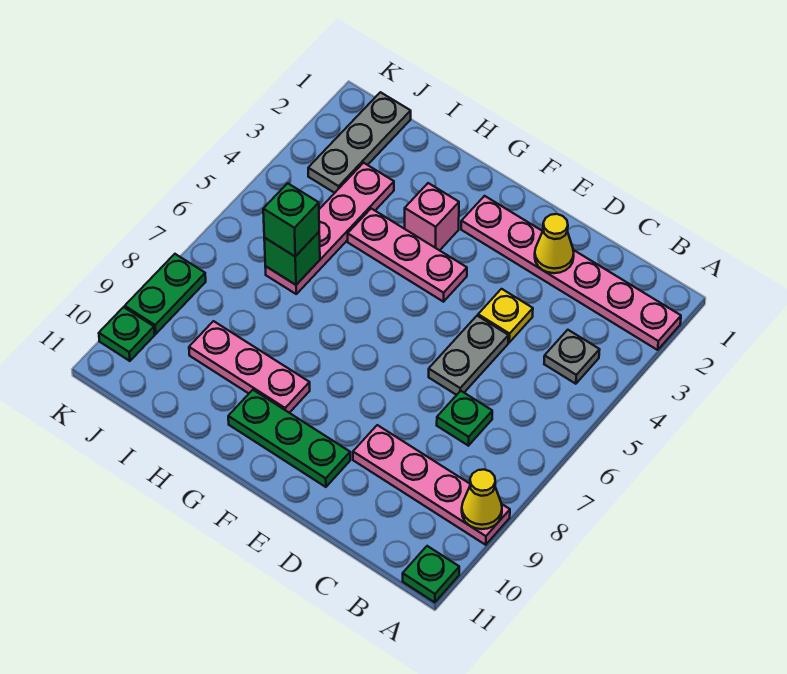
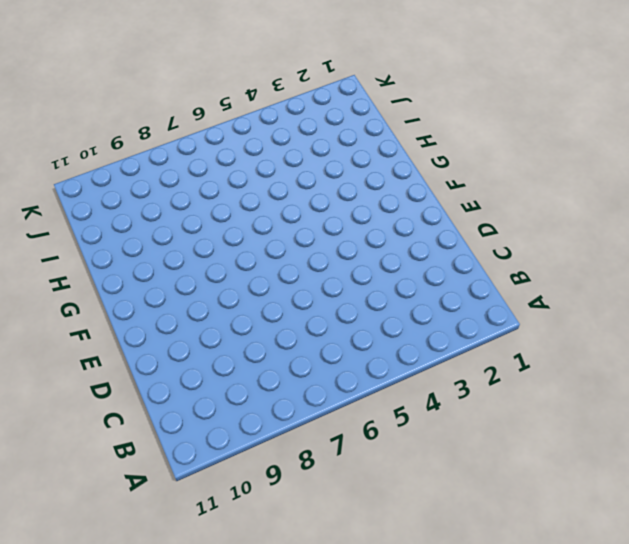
none -> pink plate A2:F2 level 1
none -> pink plate A9:D9 level 1
none -> green plate A11 level 1

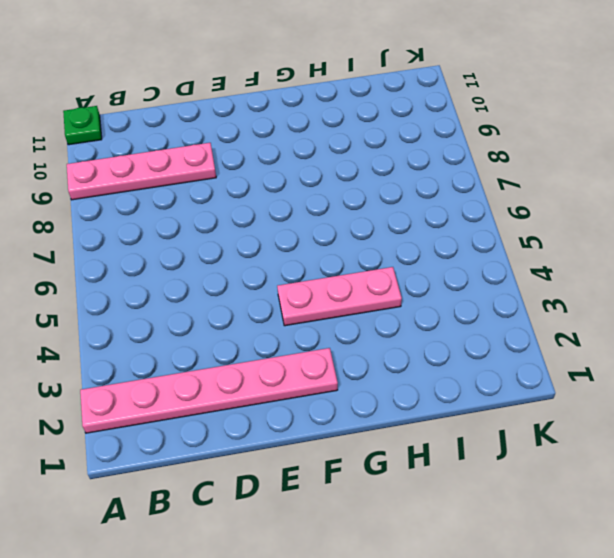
none -> grey plate B4 level 1
none -> green plate C7 level 1
none -> yellow plate D4 level 1

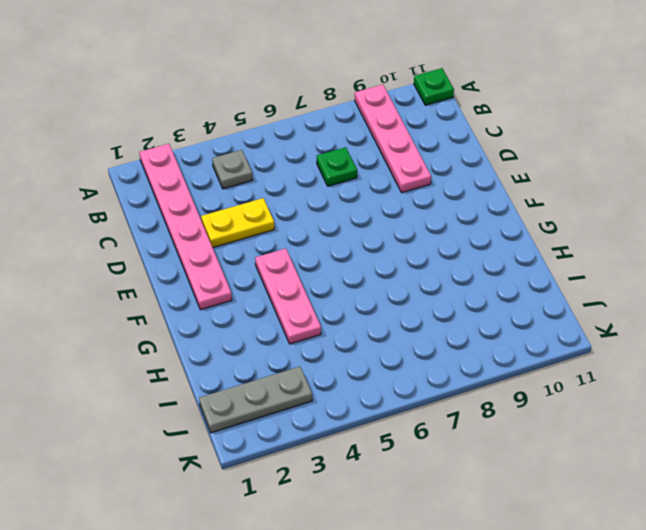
yellow plate D3:D4 level 1 -> yellow plate D4 level 1
none -> grey plate D5:D6 level 1
none -> green plate E10:G10 level 1
none -> pink brick G3 level 1

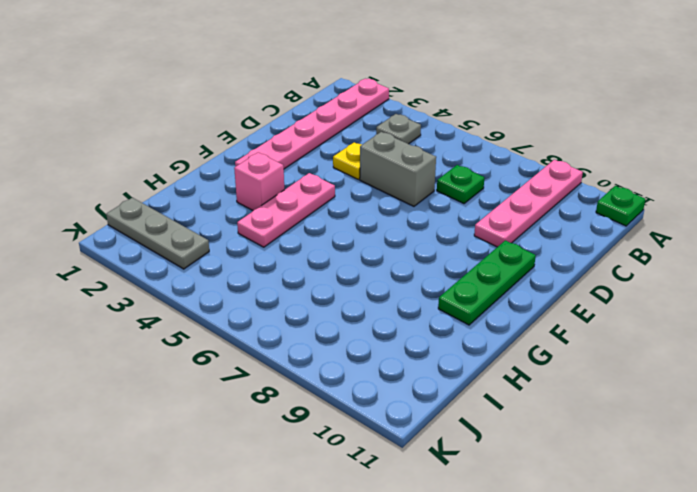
grey brick D5:D6 level 1 -> grey plate D5:D6 level 1
none -> pink plate G9:I9 level 1
none -> pink plate I3:I6 level 1
none -> green plate K8:K9 level 1

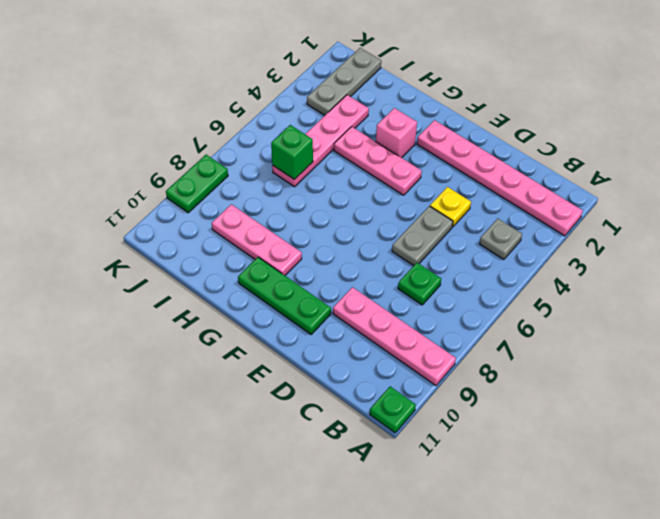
none -> green plate K10 level 1
none -> yellow cone A9 level 2
none -> yellow cone D2 level 2

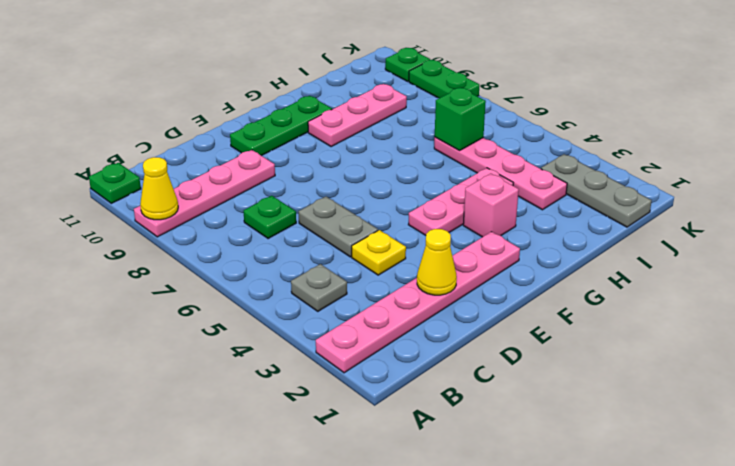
none -> green brick I6 level 3

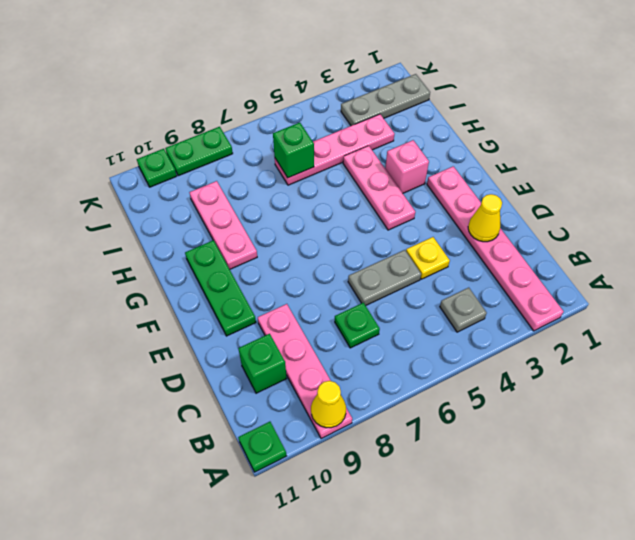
green brick C10 level 1 -> green brick I6 level 3

